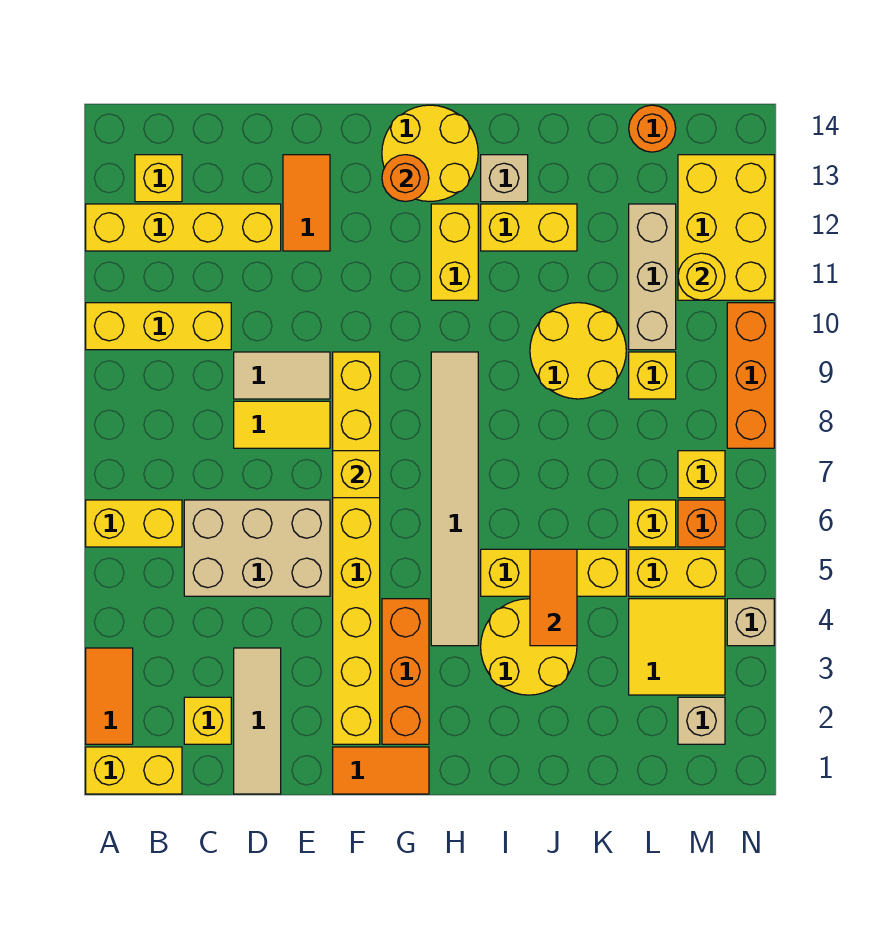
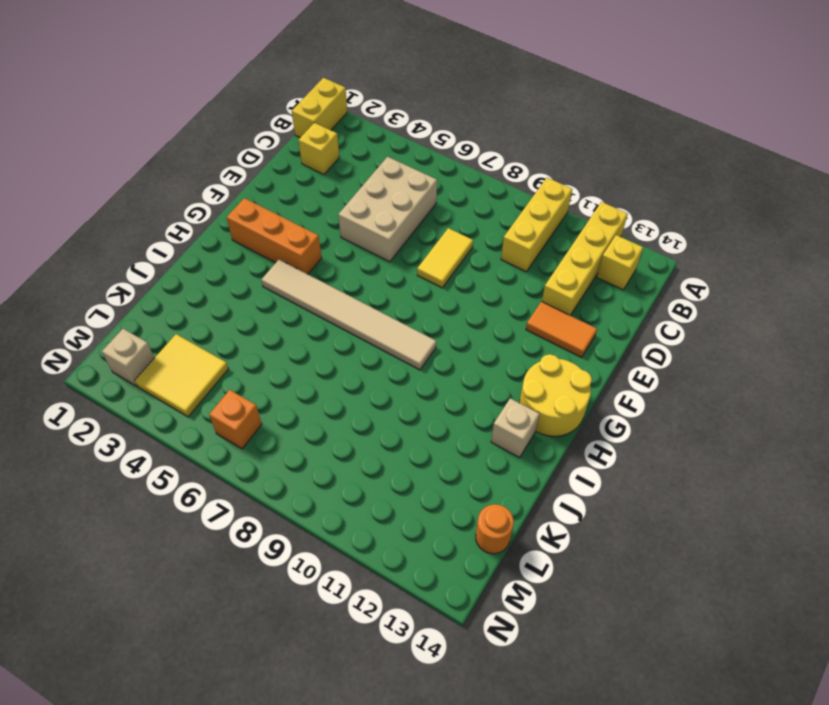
none -> orange tile A2:A3 level 1
none -> yellow brick A6:B6 level 1
none -> tan tile D1:D3 level 1
none -> tan tile D9:E9 level 1

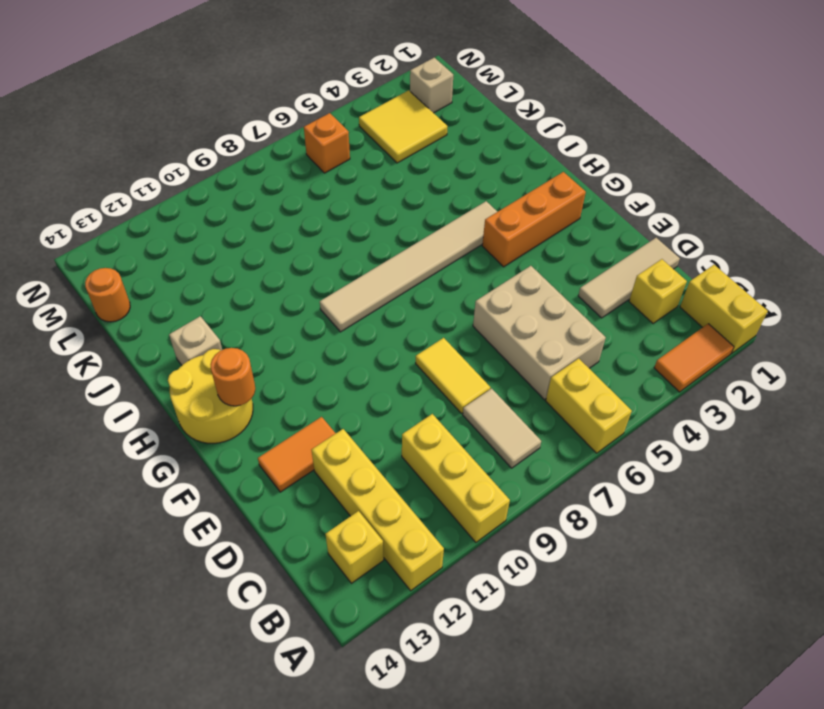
tan tile B8:C8 level 1 -> tan tile D9:E9 level 1
none -> orange tile F1:G1 level 1
none -> yellow brick F2:F9 level 1
none -> yellow brick H11:H12 level 1
none -> yellow round brick I3:J4 level 1

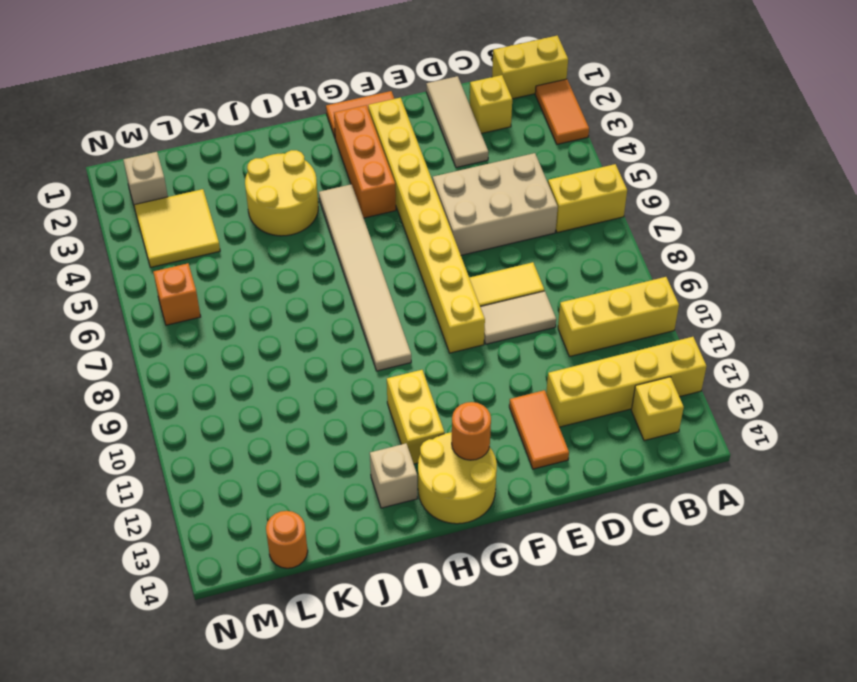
none -> yellow brick I5:K5 level 1
none -> yellow brick I12:J12 level 1
none -> yellow round brick J9:K10 level 1
none -> yellow brick L5:M5 level 1

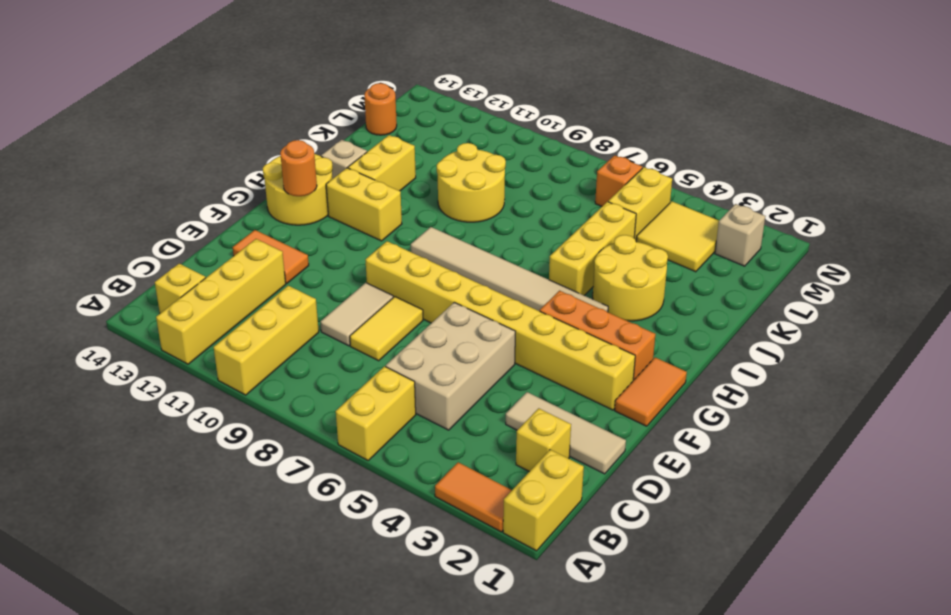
none -> yellow brick L6 level 1
none -> yellow brick L9 level 1
none -> tan brick L10:L12 level 1
none -> yellow brick M7 level 1

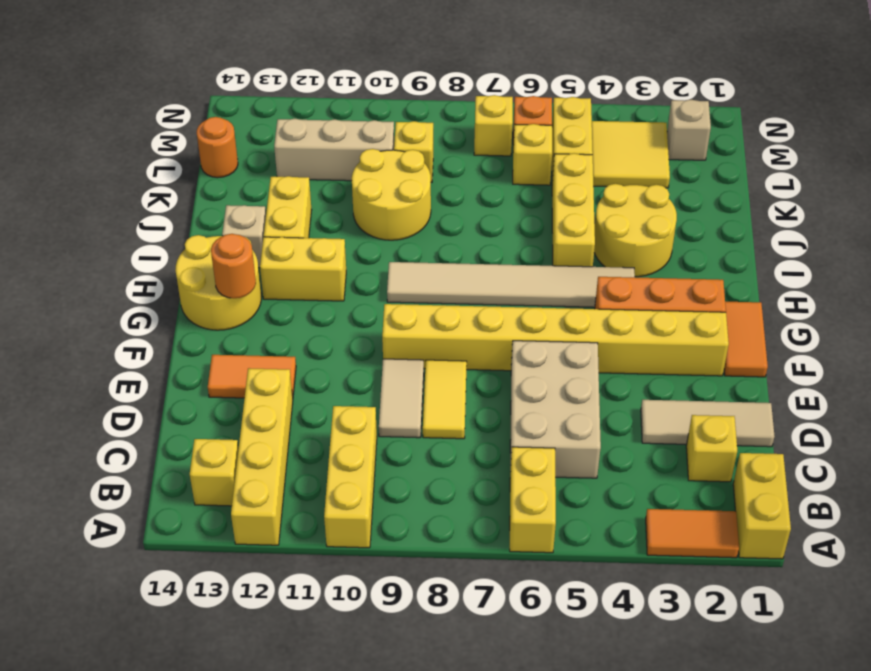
none -> yellow brick M11:N13 level 1
none -> tan brick N4 level 1
none -> orange brick N8:N10 level 1
none -> yellow brick F7 level 2

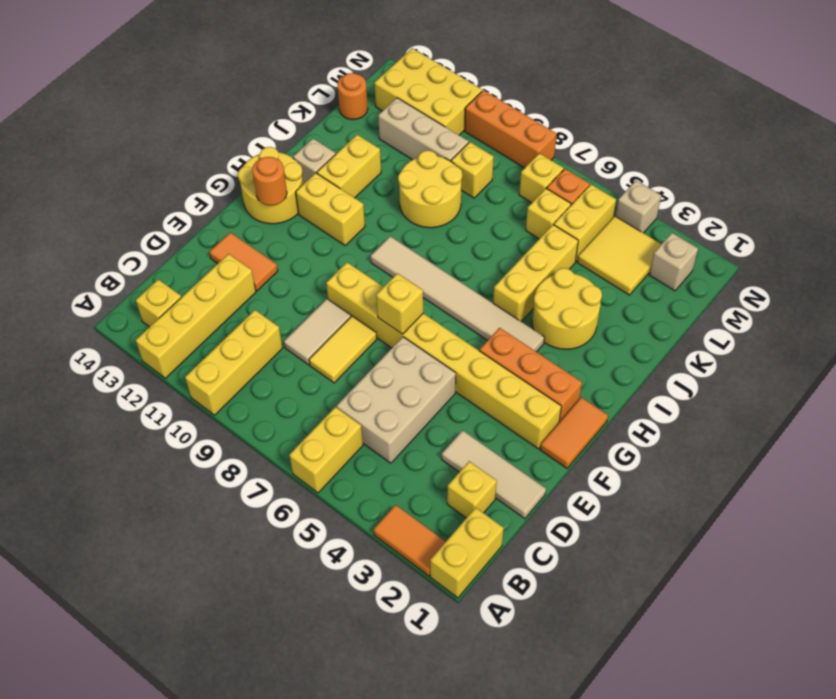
none -> orange tile J4:J5 level 2
none -> yellow round brick M11 level 2

